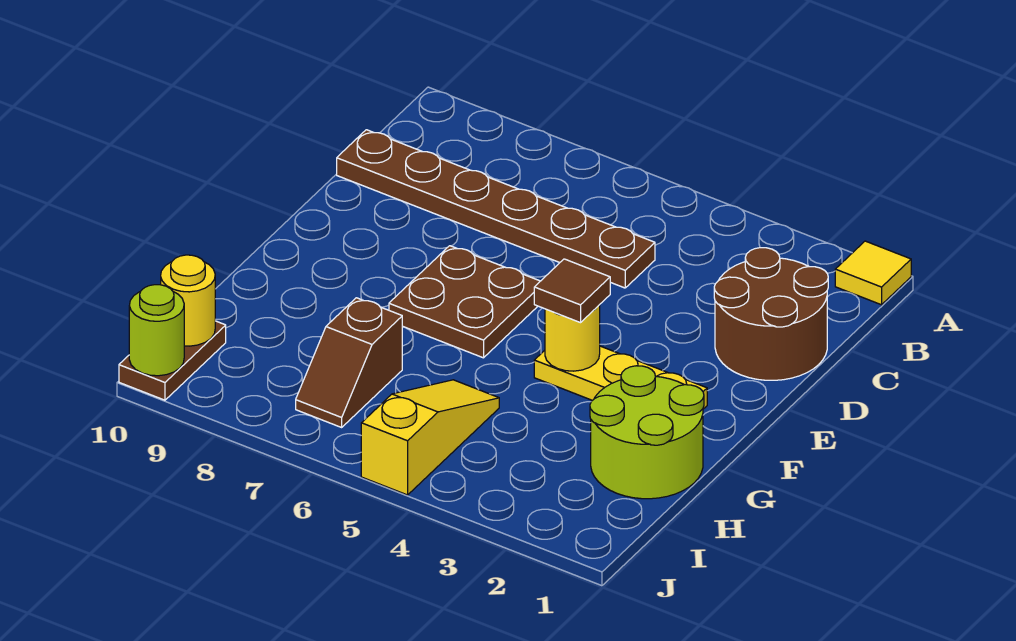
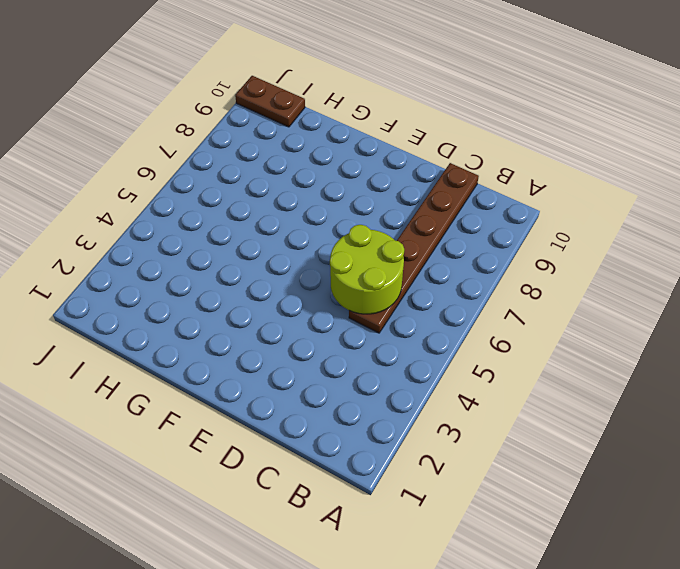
lime round brick C5:D6 level 2 -> lime round brick G1:H2 level 1
none -> yellow tile A1 level 1
none -> brown round brick C1:D2 level 1
none -> brown plate E6:F7 level 1

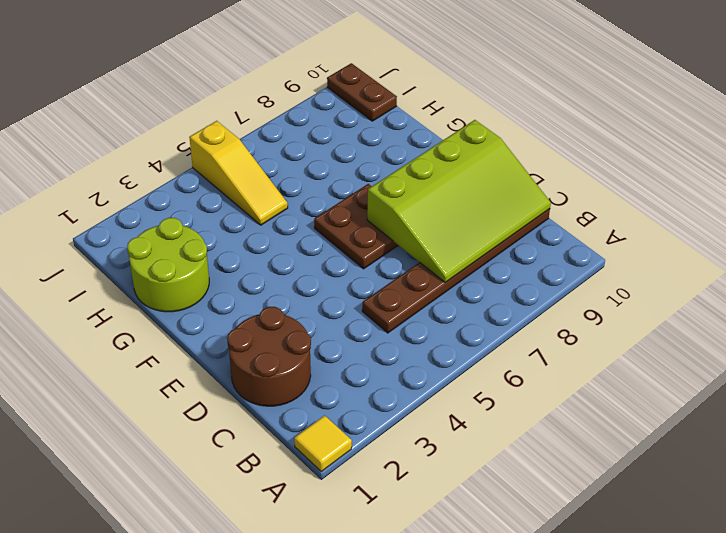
lime slope C7:E10 level 2 top E -> none
none -> yellow plate F2:F4 level 1
none -> brown slope H7:I7 level 1 top H
none -> yellow round brick F4 level 2

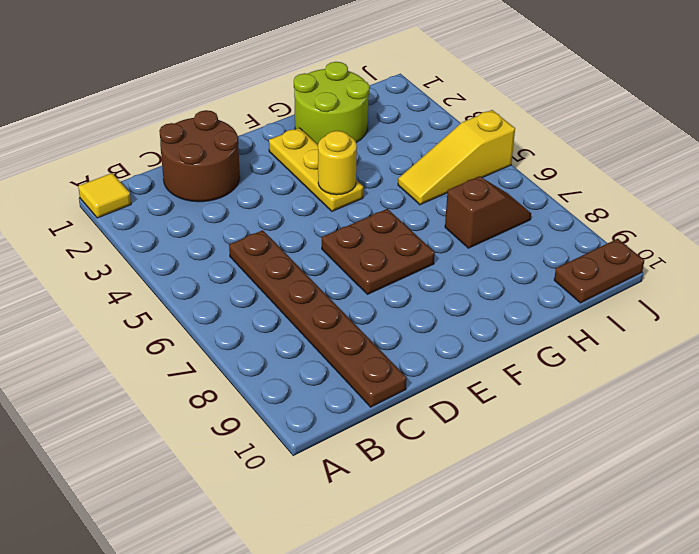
none -> yellow round brick I10 level 2
none -> lime round brick J10 level 2
none -> brown tile F4 level 3

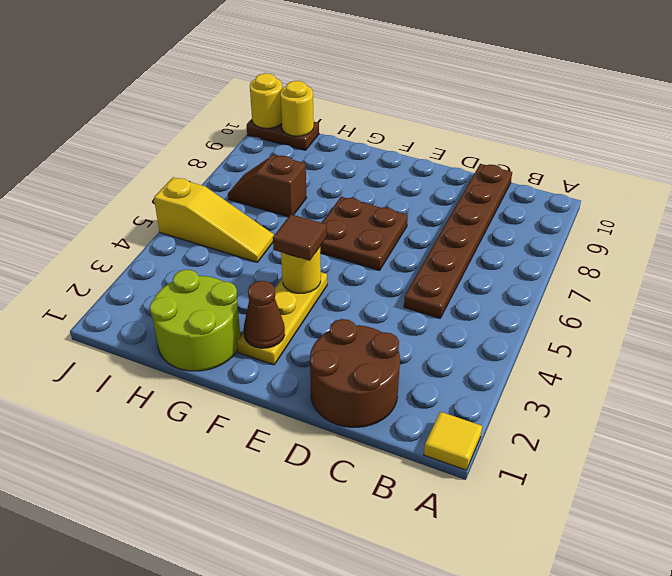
brown cone F2 level 2 -> none
yellow round brick J10 level 2 -> lime round brick J10 level 2

